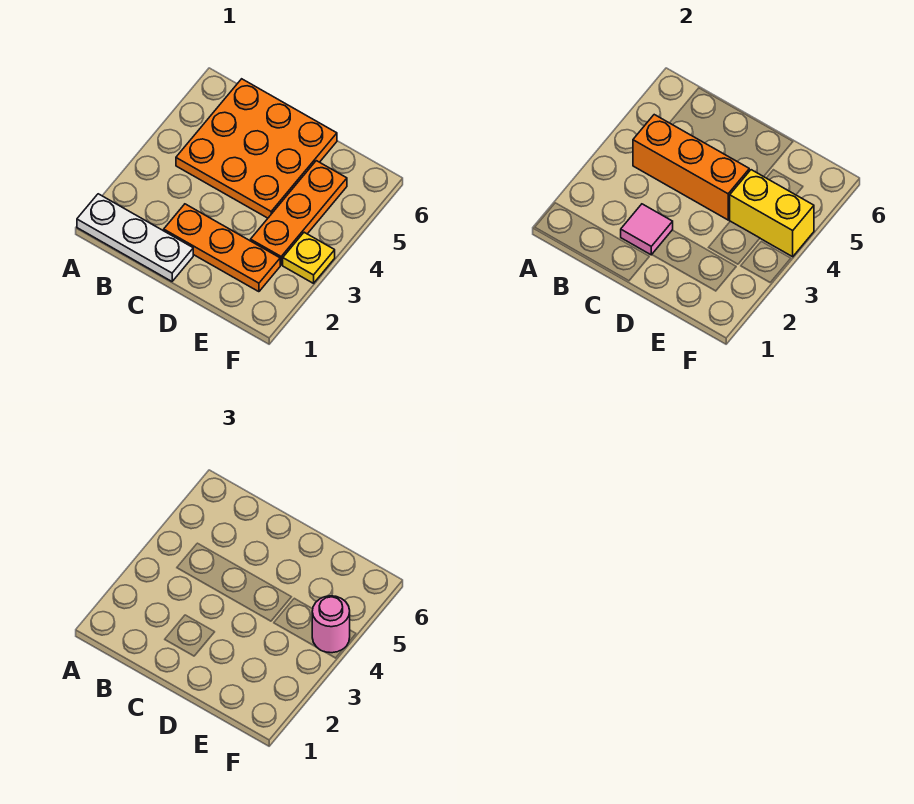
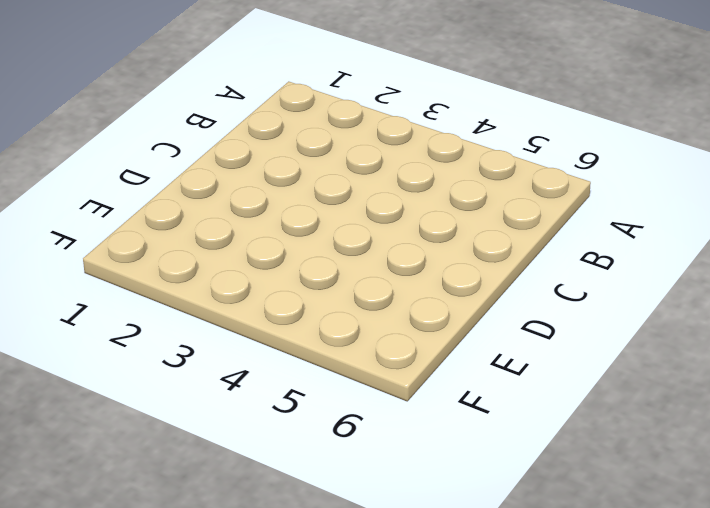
none -> white plate A1:C1 level 1
none -> orange plate B4:D6 level 1

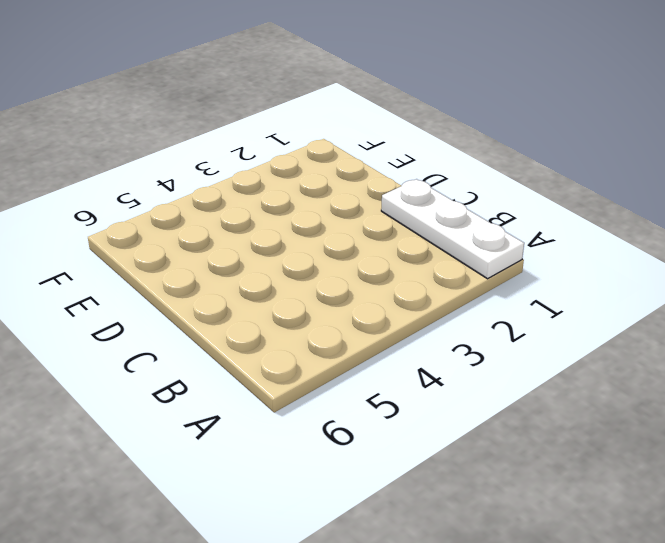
none -> orange plate B4:D6 level 1
none -> orange plate C2:E2 level 1

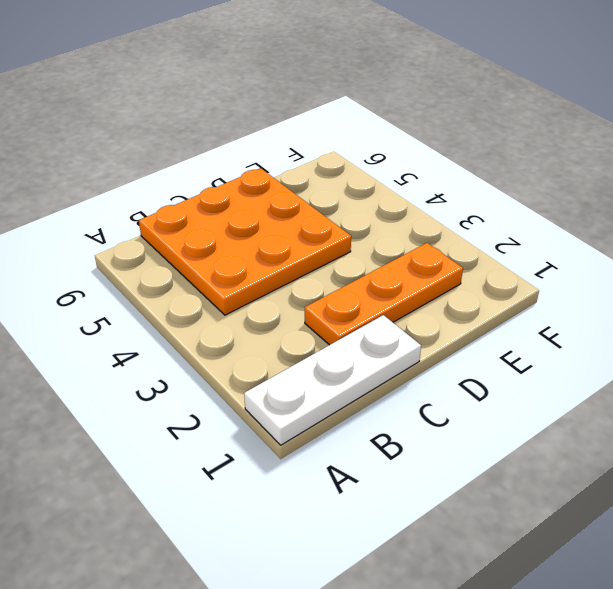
none -> orange plate E3:E5 level 1
none -> yellow plate F3 level 1

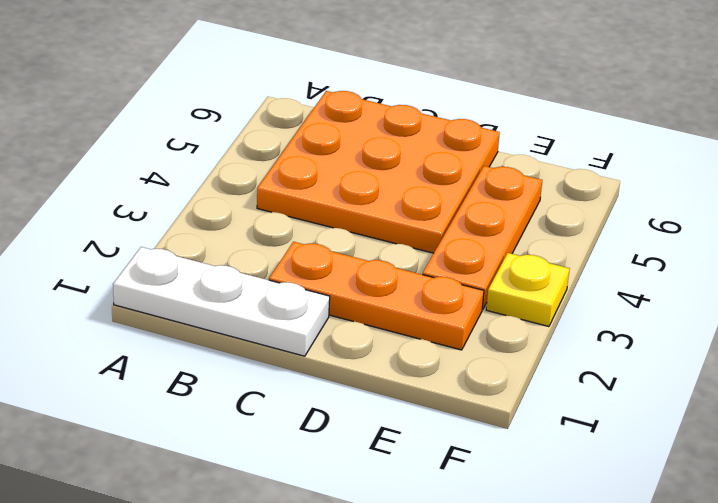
none -> orange brick B4:D4 level 2
none -> pink tile C2 level 2

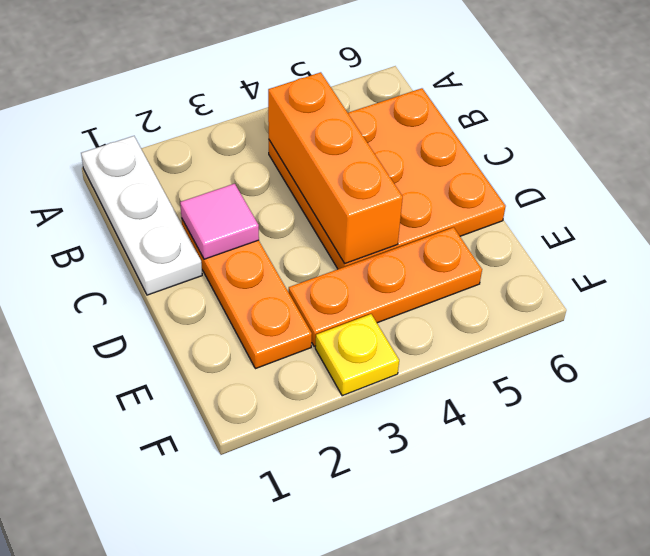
none -> yellow brick E4:F4 level 2
none -> pink round brick F4 level 3

